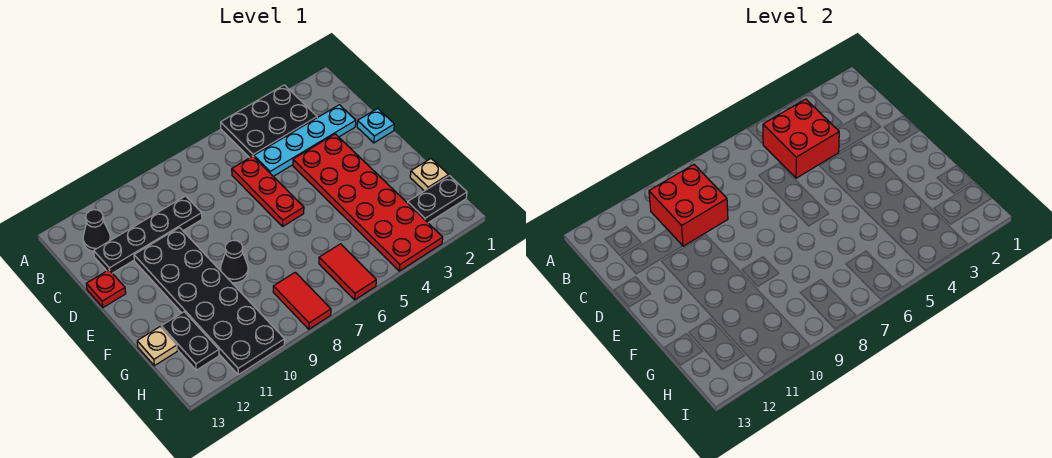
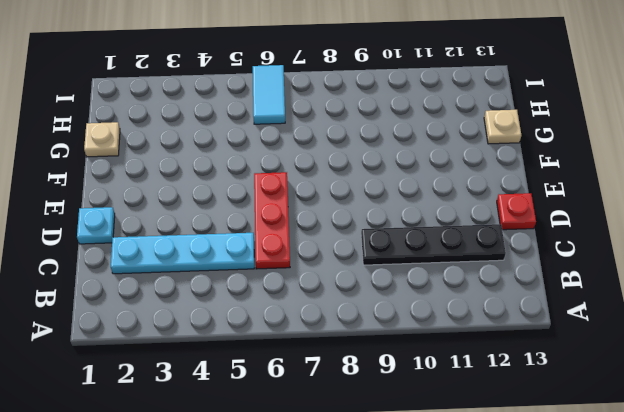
cyan tile H6:I6 level 1 -> red tile H6:I6 level 1
none -> black plate A3:B5 level 1
none -> black cone B12 level 1
none -> red plate D3:I4 level 1

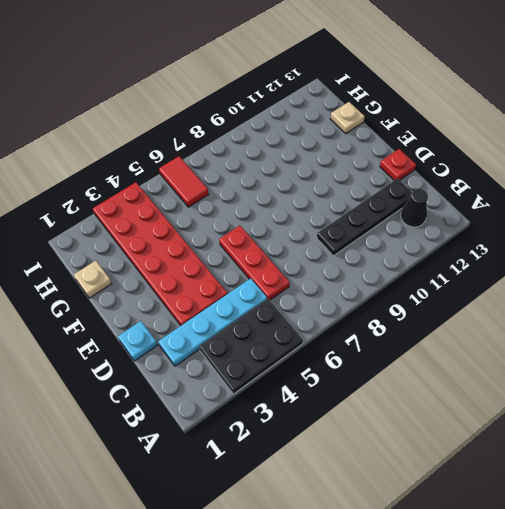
none -> black plate D10:I11 level 1
none -> black cone F9 level 1
none -> black plate G12:H12 level 1

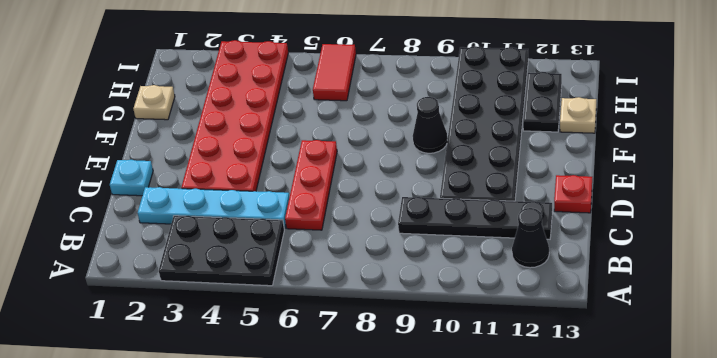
none -> black plate H1:H2 level 1
none -> red tile H8:I8 level 1
none -> red brick B4:C5 level 2

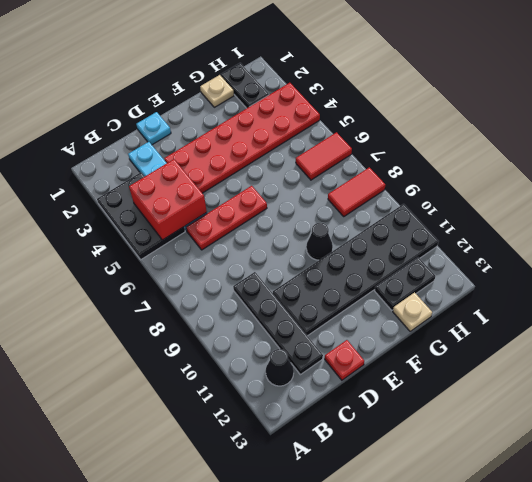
none -> red brick B9:C10 level 2

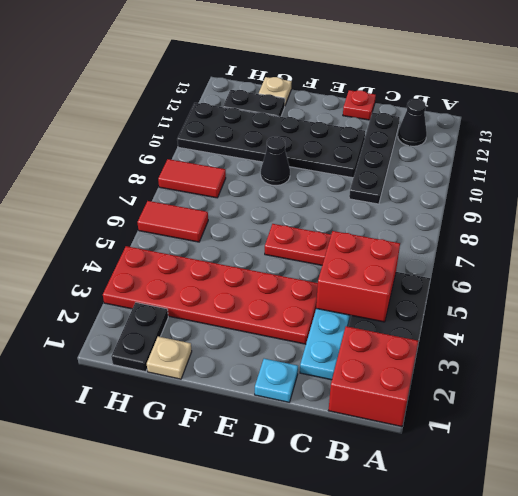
red brick A1:B2 level 1 -> red brick B9:C10 level 2

